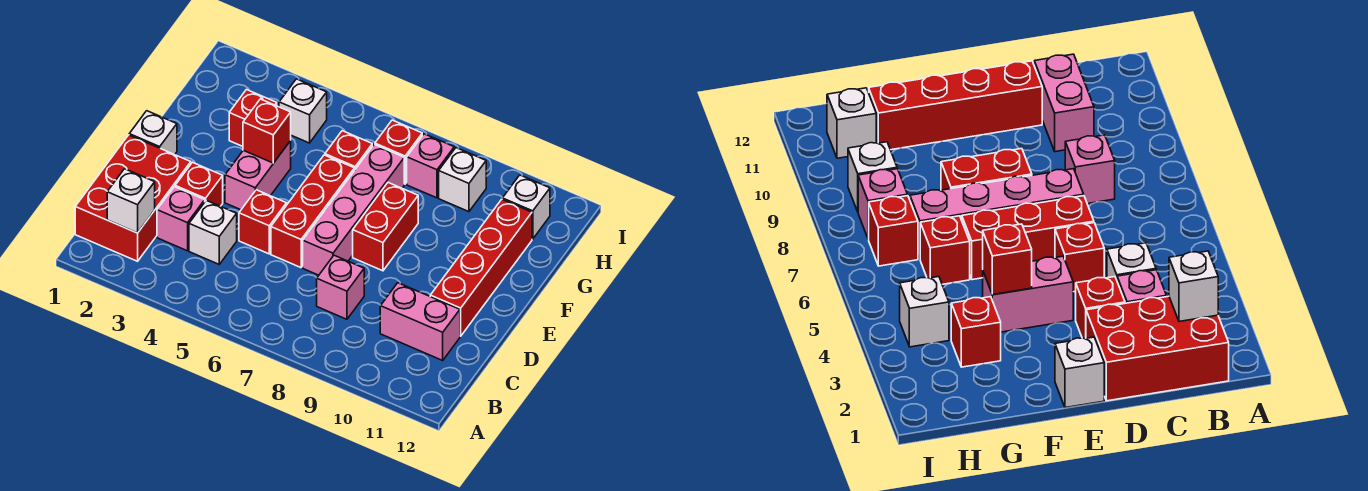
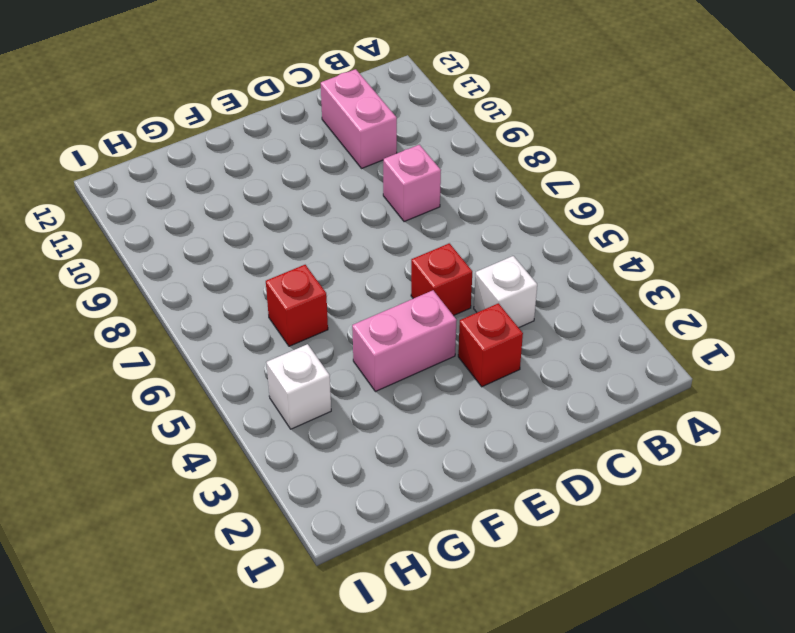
none -> red brick B1:D2 level 1
none -> pink brick C3 level 1
none -> red brick D6:F6 level 1

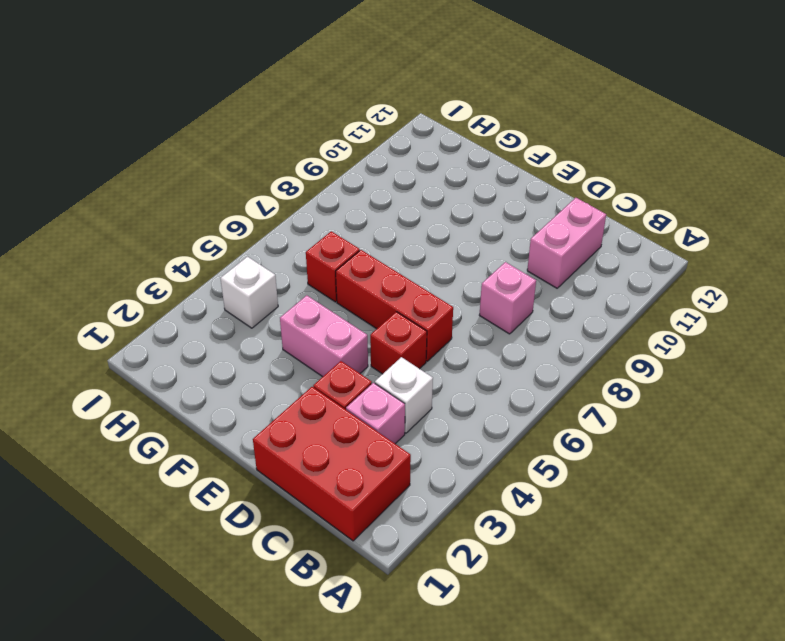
none -> pink brick D7:G7 level 1
none -> red brick D11:G11 level 1
none -> white brick E1 level 1

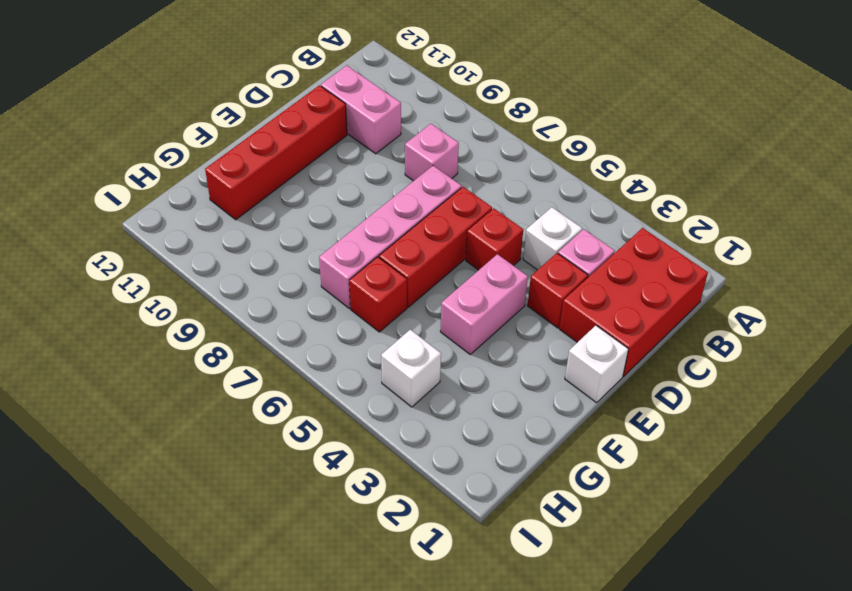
none -> red brick E8:F8 level 1
none -> red brick G3 level 1
none -> red brick H7 level 1

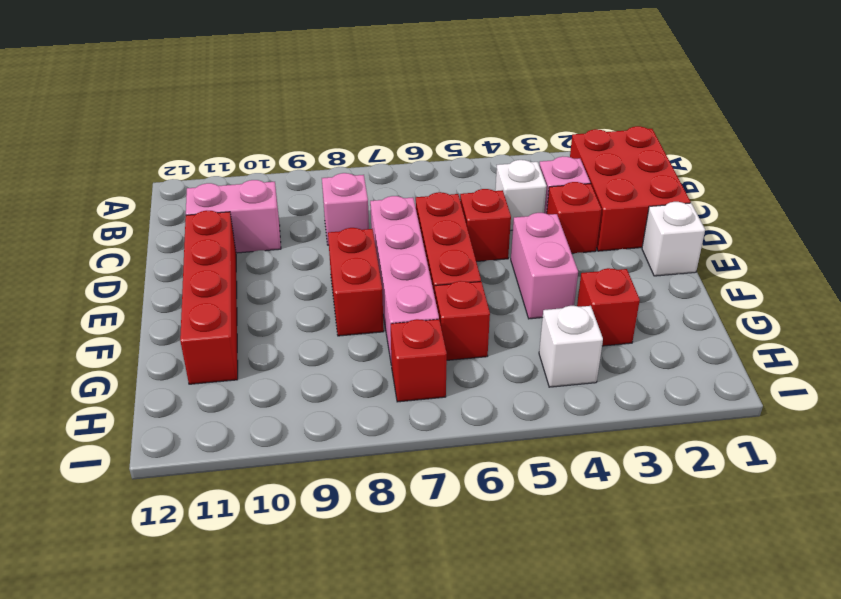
none -> pink brick H8 level 1
none -> white brick H9 level 1
none -> white brick H11 level 1

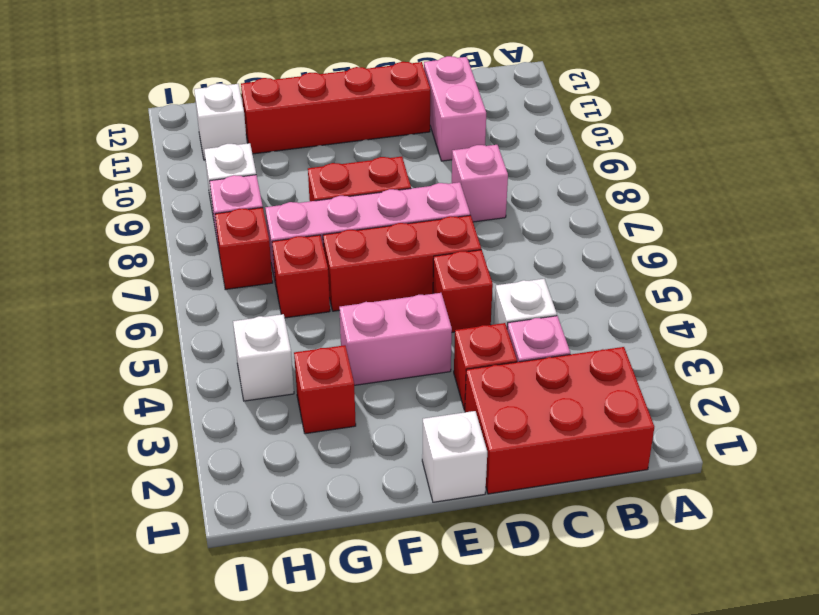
none -> white brick B2 level 2
none -> red brick F4 level 2

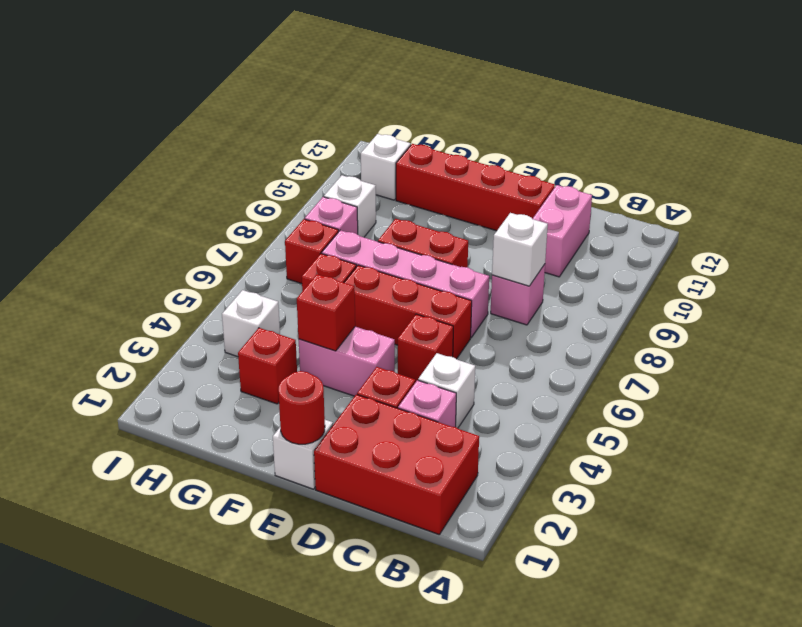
white brick C8 level 2 -> white brick B2 level 2
red round brick E1 level 2 -> none

